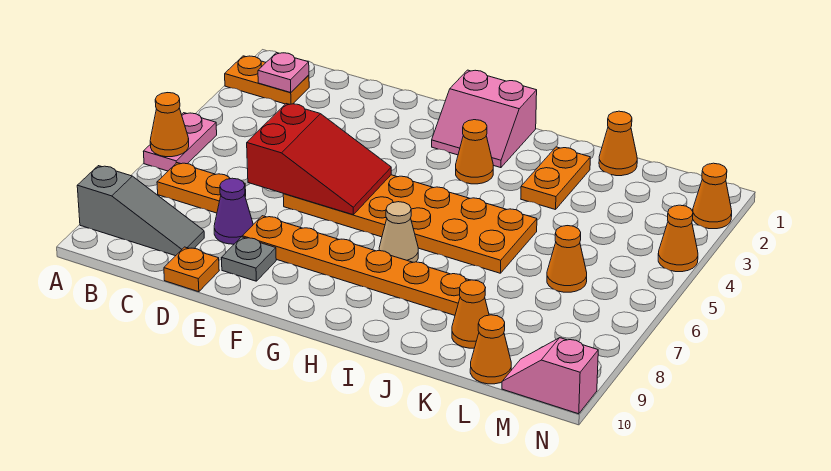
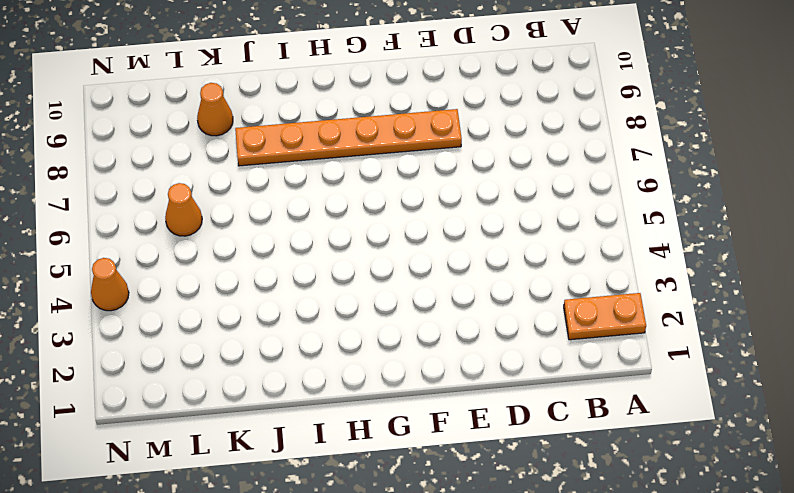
none -> pink plate A5:A6 level 1
none -> grey slope A9:C9 level 1 top A
none -> orange plate B7:C7 level 1

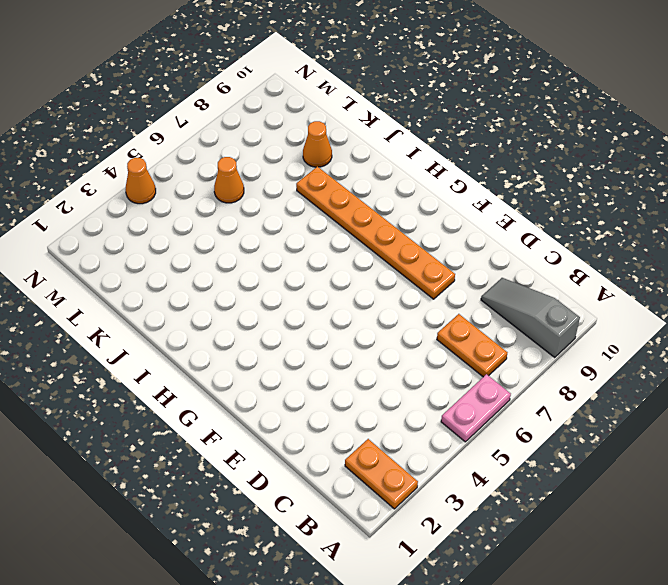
none -> purple cone D8 level 1
none -> orange plate D10 level 1
none -> orange plate E5:J6 level 1

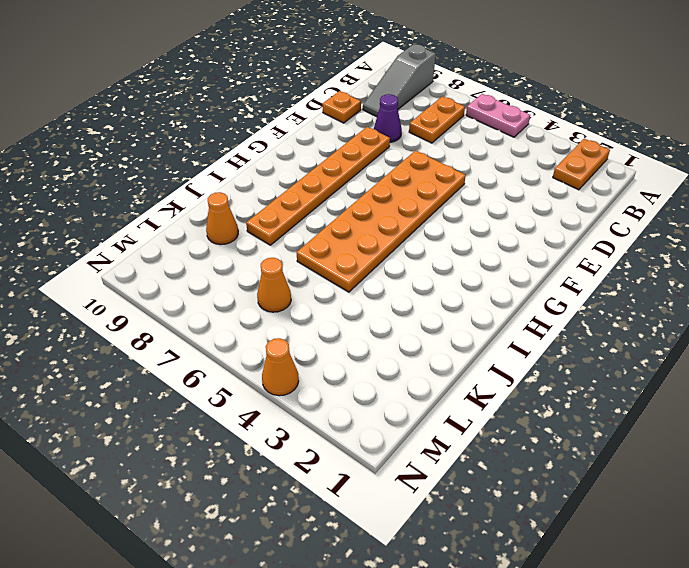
none -> grey plate E9 level 1
none -> pink slope G1:H2 level 1 top 1
none -> orange cone H3 level 1

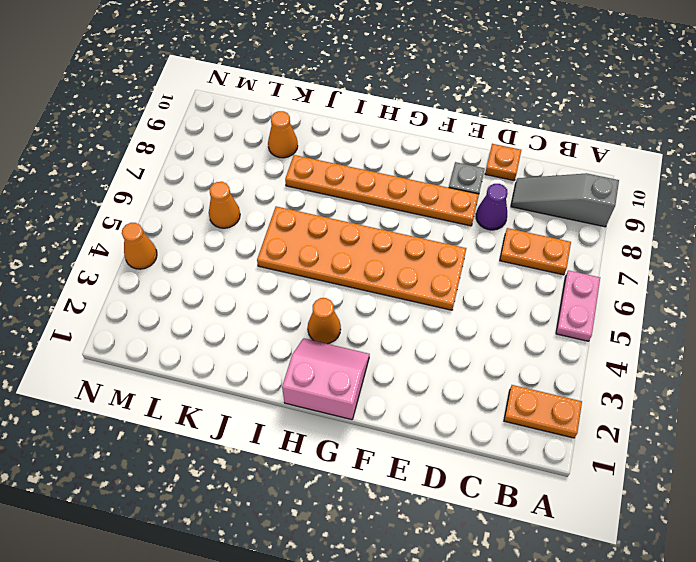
none -> tan cone H7 level 1
none -> orange plate J2:J3 level 1
none -> orange cone K1 level 1

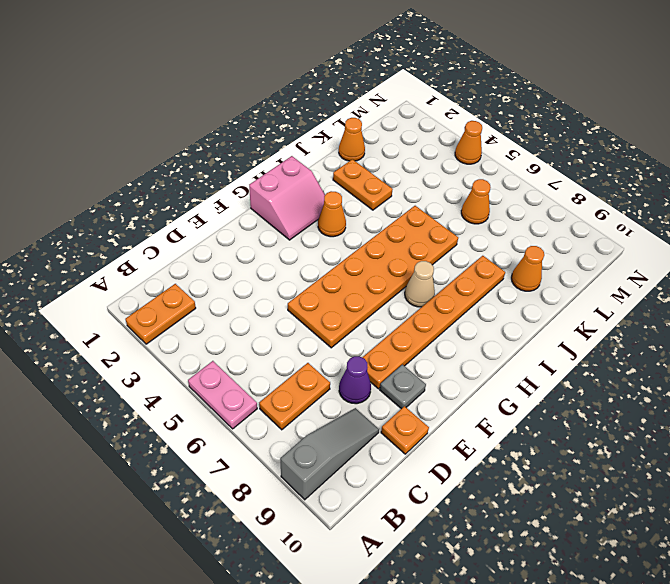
none -> orange cone L10 level 1
none -> pink slope M10:N10 level 1 top N
none -> orange cone N2 level 1

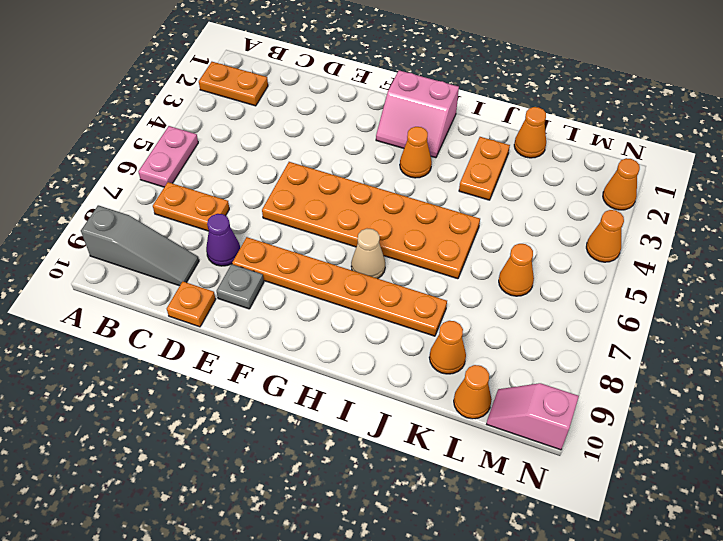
none -> orange cone A6 level 2
none -> pink plate B2 level 2
none -> red slope D5:F6 level 2 top D

